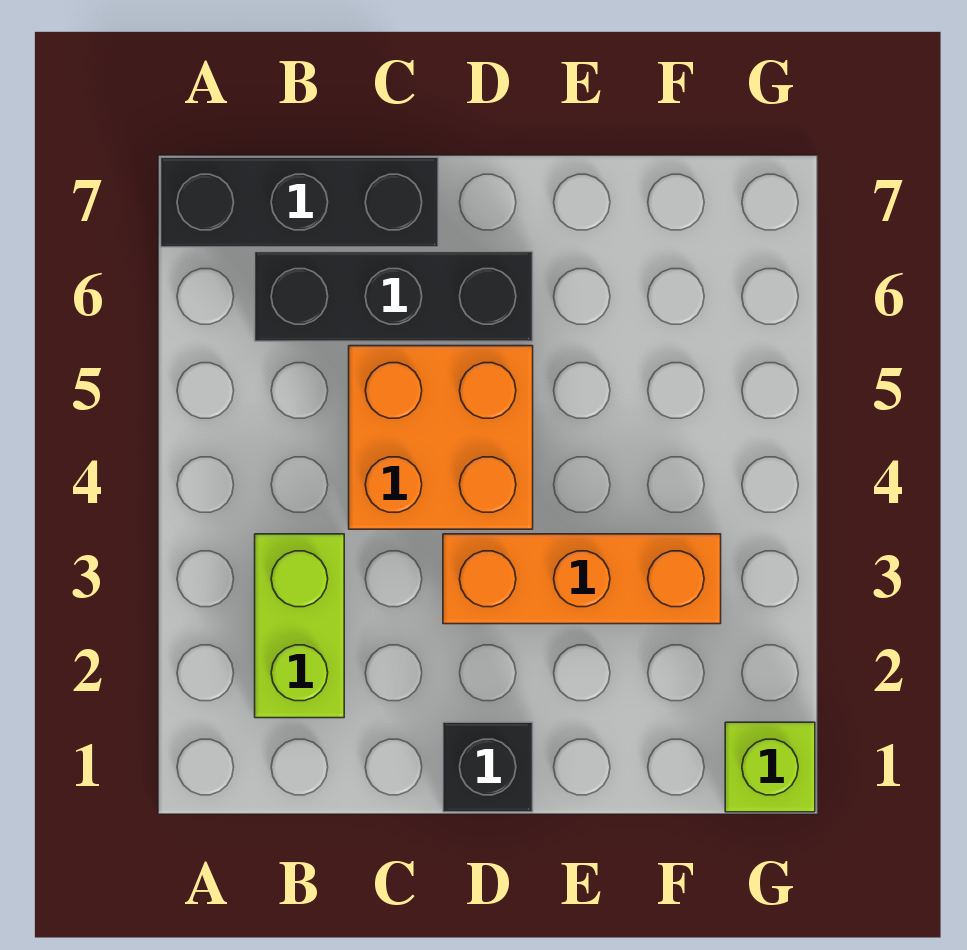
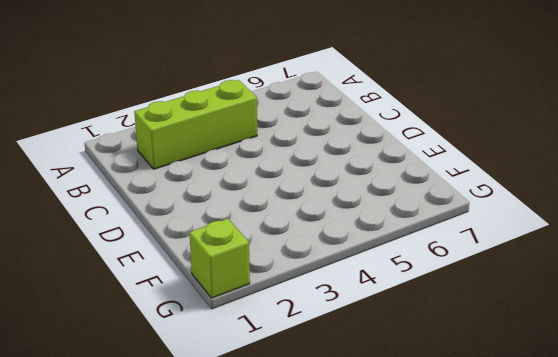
lime brick B2:B4 level 1 -> lime brick B2:B3 level 1
none -> black brick A7:C7 level 1
none -> black brick B6:D6 level 1

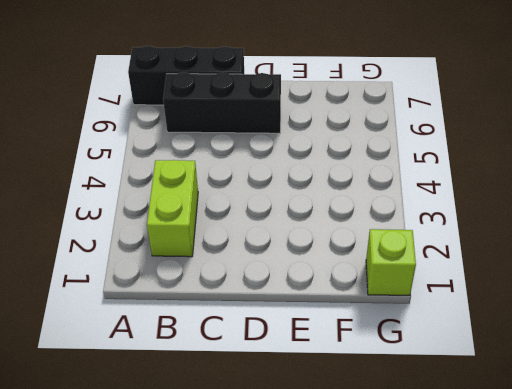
none -> orange brick C4:D5 level 1
none -> black brick D1 level 1

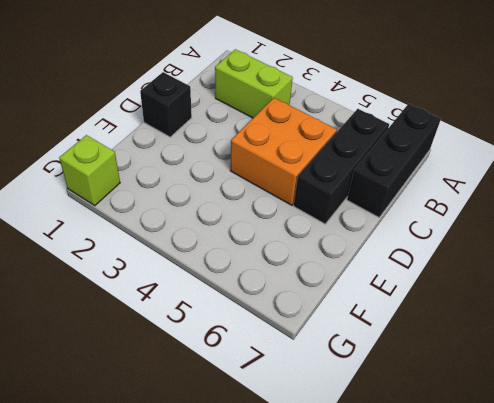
none -> orange brick D3:F3 level 1

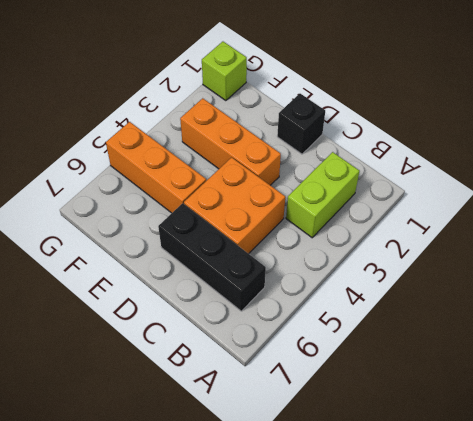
orange brick E5:G5 level 1 -> none
none -> black brick A7:C7 level 1

